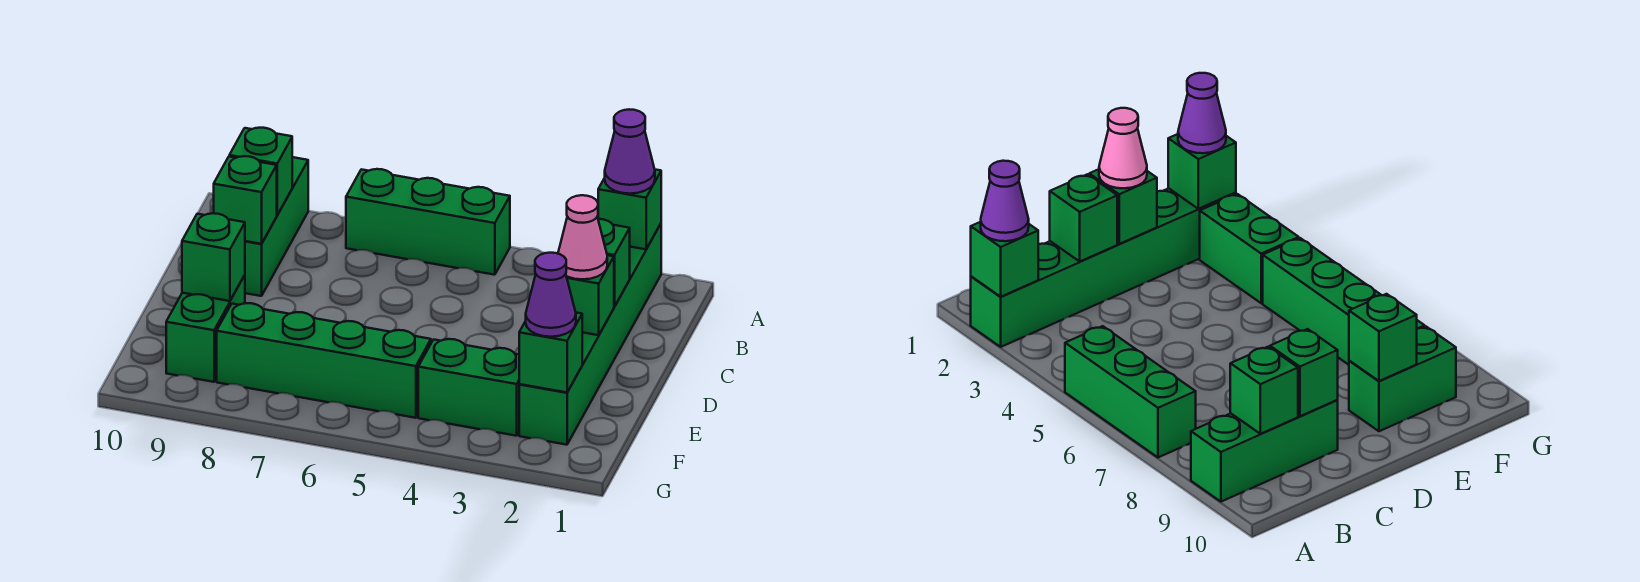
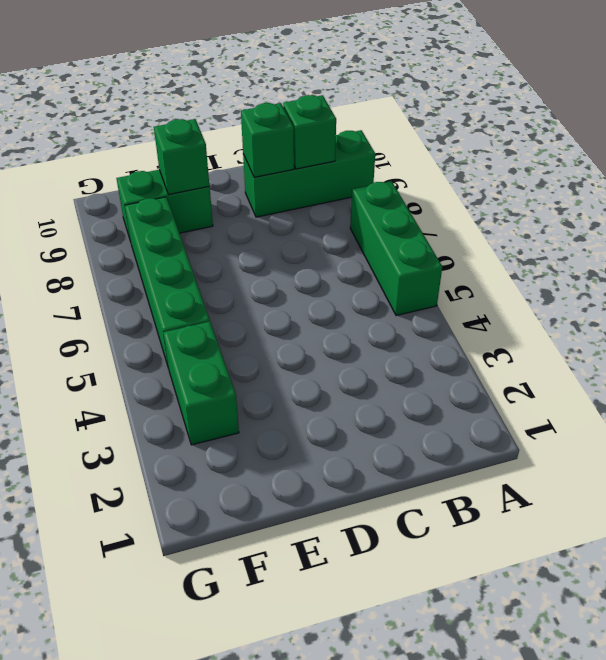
none -> green brick A2:F2 level 1
none -> green brick A2 level 2
none -> green brick C2 level 2

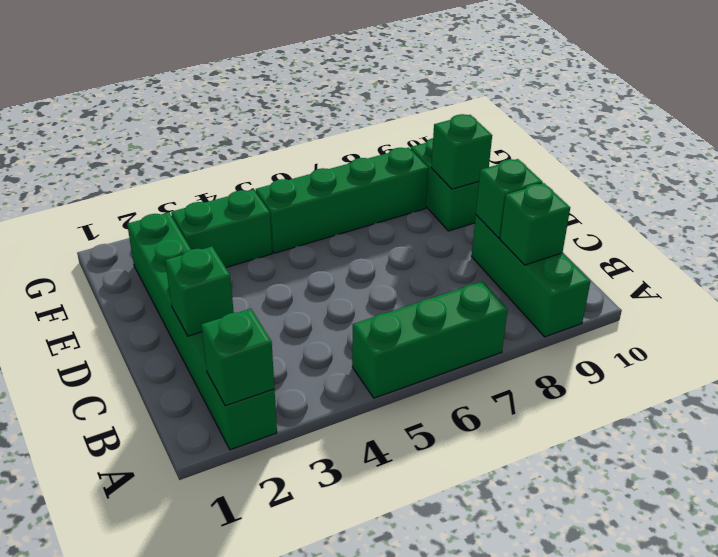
none -> green brick D2 level 2
none -> green brick F2 level 2
none -> purple cone A2 level 3

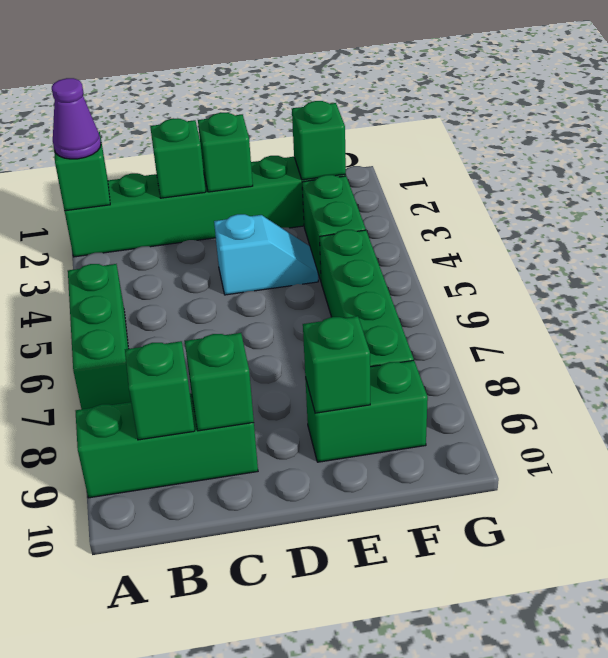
cyan slope D4:E4 level 1 top D -> none
none -> pink cone D2 level 3
none -> purple cone F2 level 3

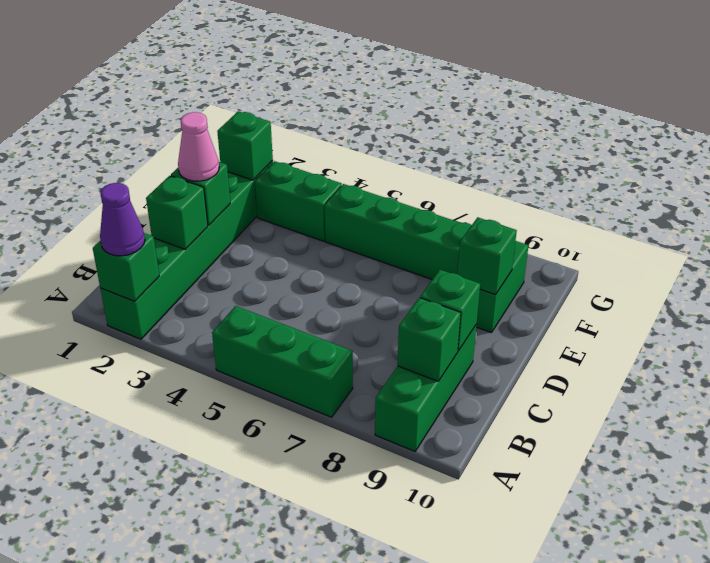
none -> purple cone F2 level 3

